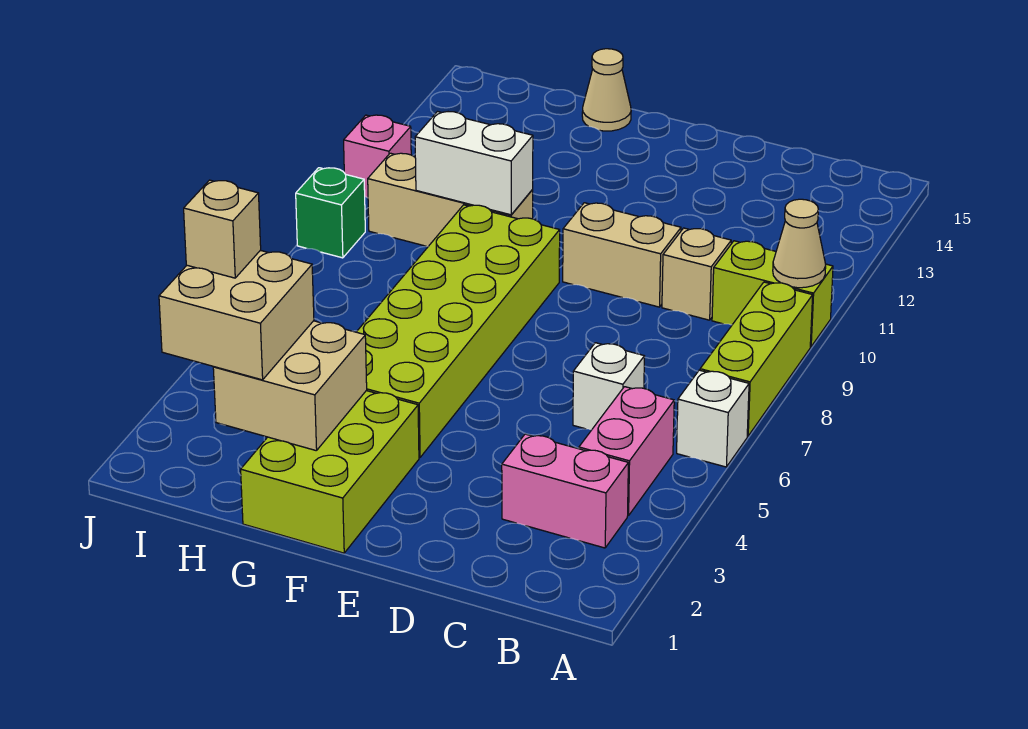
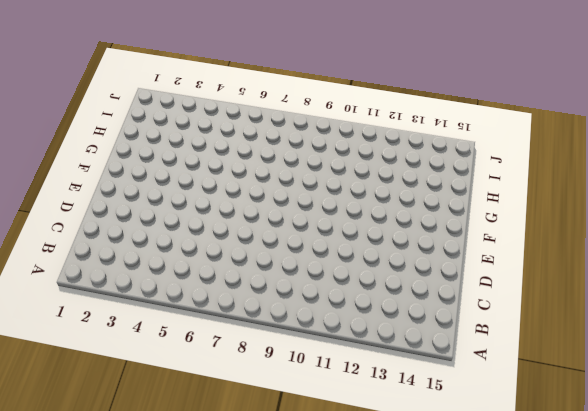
none -> white brick A6 level 1
none -> lime brick A7:A9 level 1
none -> lime brick A10:B10 level 1

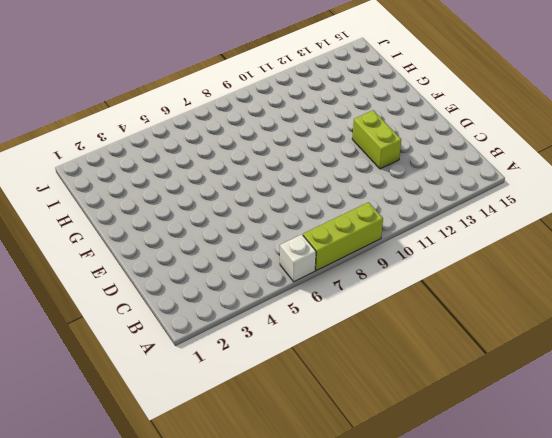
lime brick D12:E12 level 1 -> lime brick A10:B10 level 1
none -> pink brick B3:C3 level 1
none -> pink brick B4:B5 level 1
none -> white brick C6 level 1

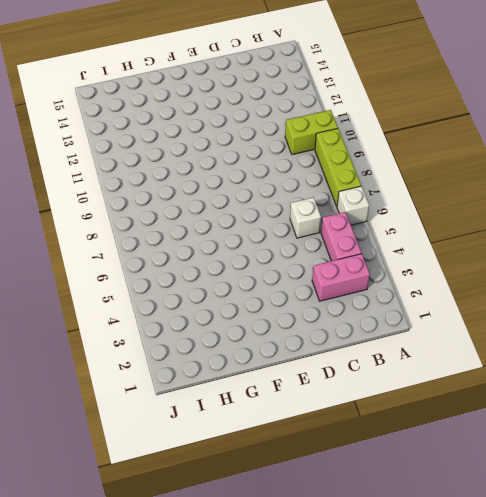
none -> tan brick C10 level 1
none -> tan brick D10:E10 level 1
none -> lime brick F1:G3 level 1

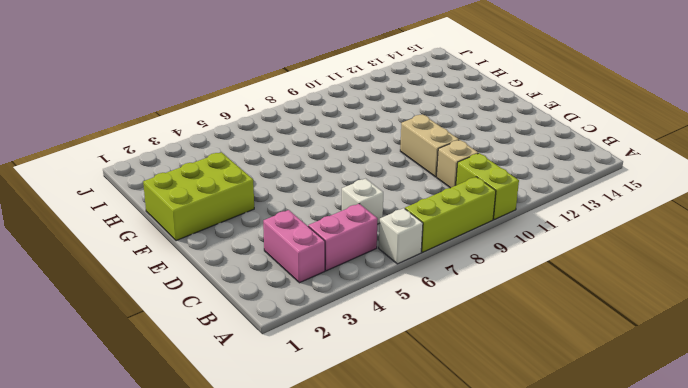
none -> lime brick F4:G9 level 1
none -> tan brick G10:I10 level 1
none -> tan cone G15 level 1

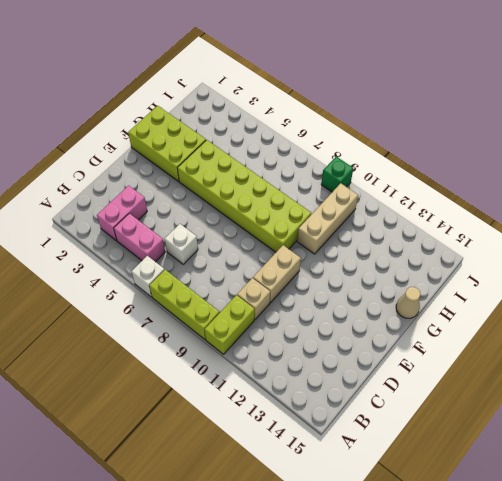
none -> pink brick J11 level 1
none -> tan cone A10 level 2
none -> tan brick G2:H3 level 2

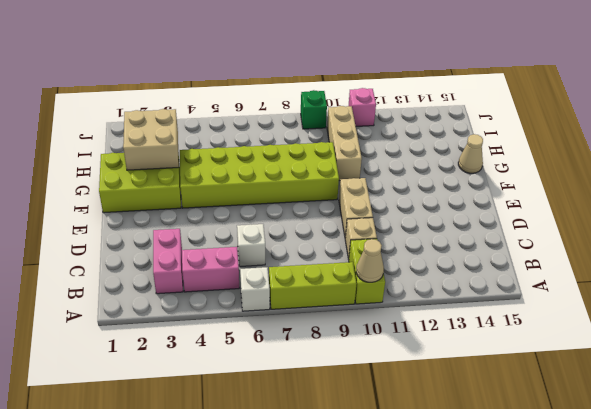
none -> white brick G10:H10 level 2
none -> tan brick H2:I3 level 3
none -> tan brick I3 level 4

